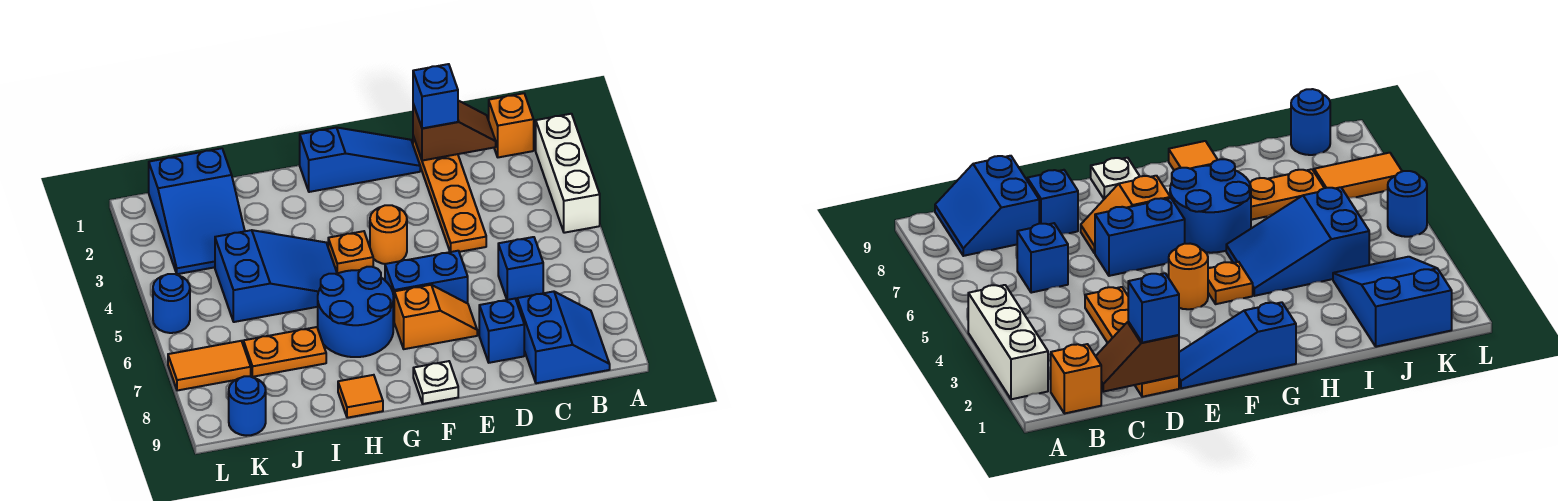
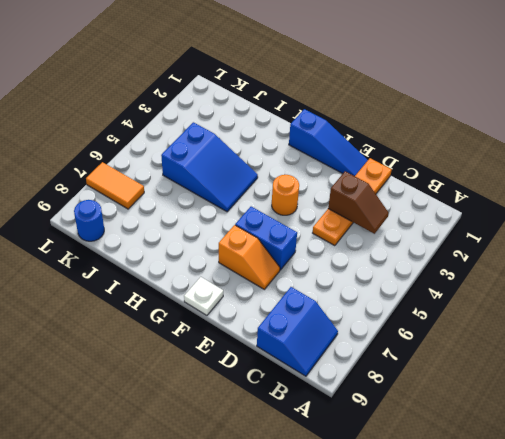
brown slope C3:D3 level 2 top D -> brown slope C1:D1 level 2 top D
none -> white brick A2:A4 level 1
none -> orange brick B1 level 1
none -> blue brick C6 level 1

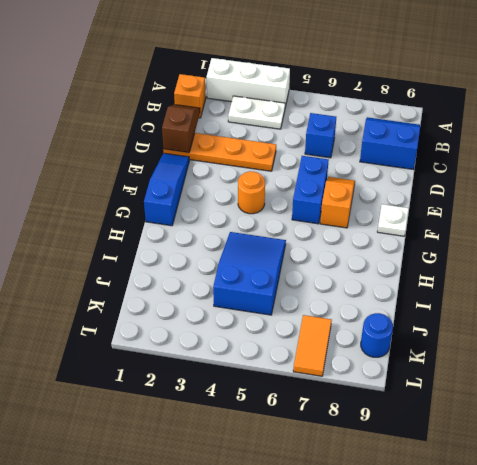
white plate B3:B4 level 1 -> none
none -> blue brick D8 level 1
none -> orange plate G4 level 1
none -> blue round brick G6:H7 level 1

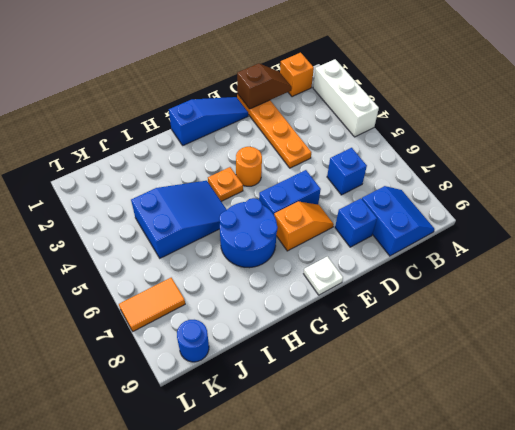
none -> orange tile H9 level 1
none -> orange plate I7:J7 level 1
none -> blue slope J1:K3 level 1 top 1

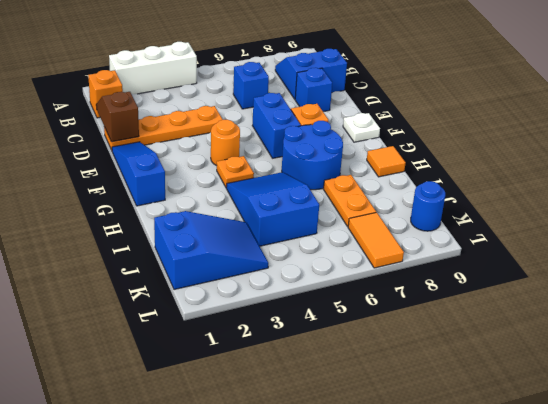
none -> blue round brick L5 level 1
none -> blue brick D1 level 3

